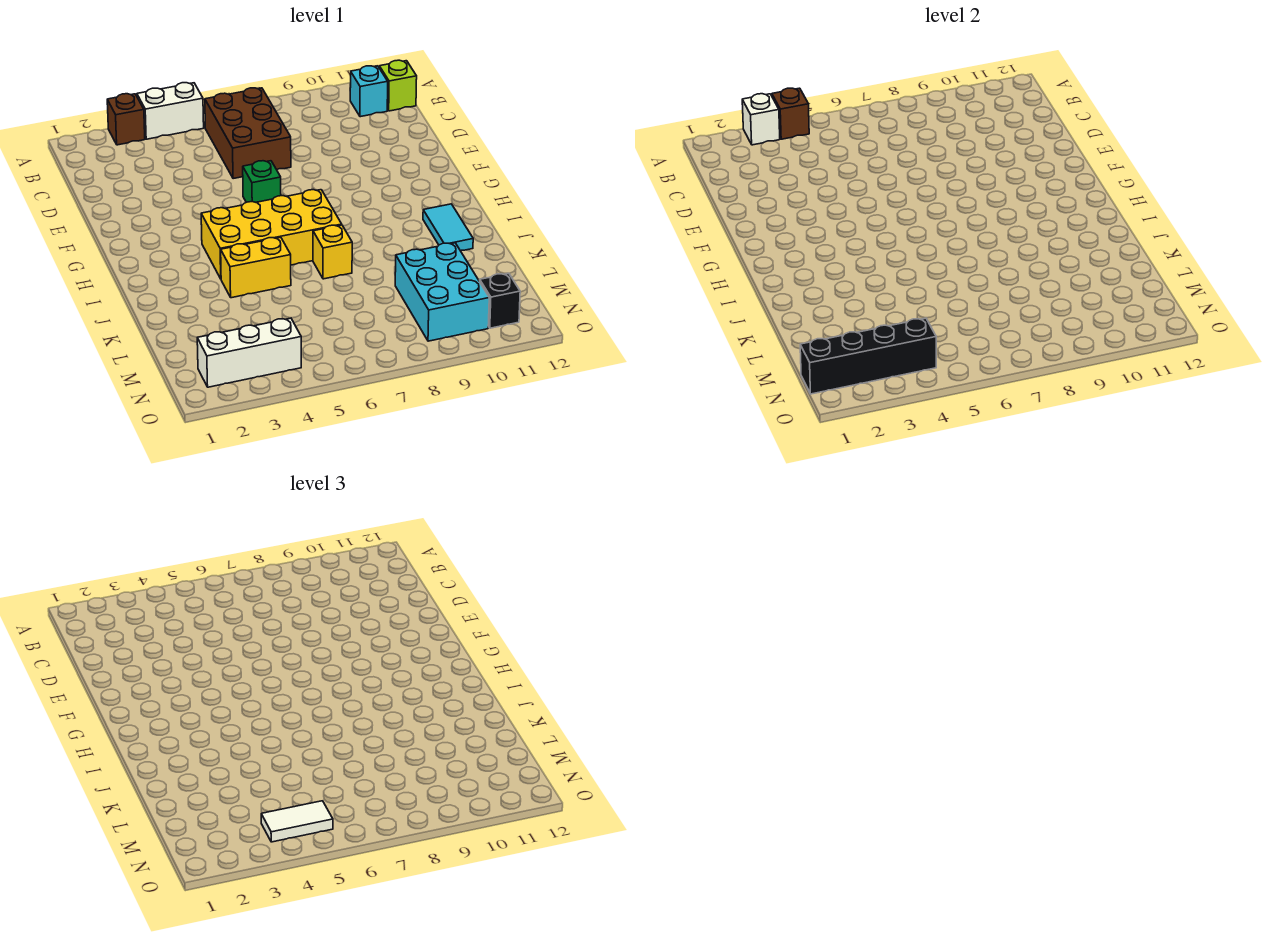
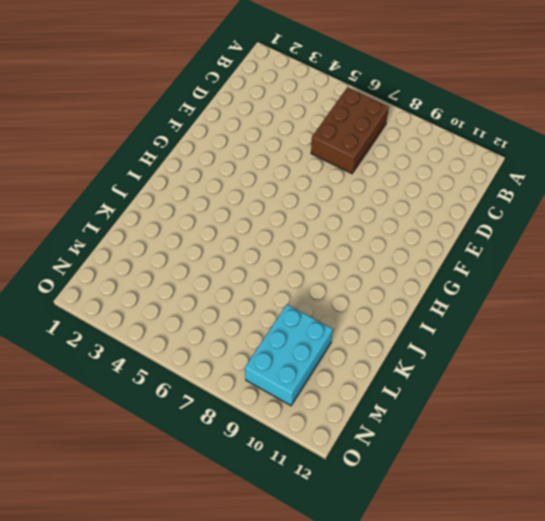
none -> brown brick A3 level 1
none -> white brick A4:A5 level 1
none -> cyan brick B11 level 1

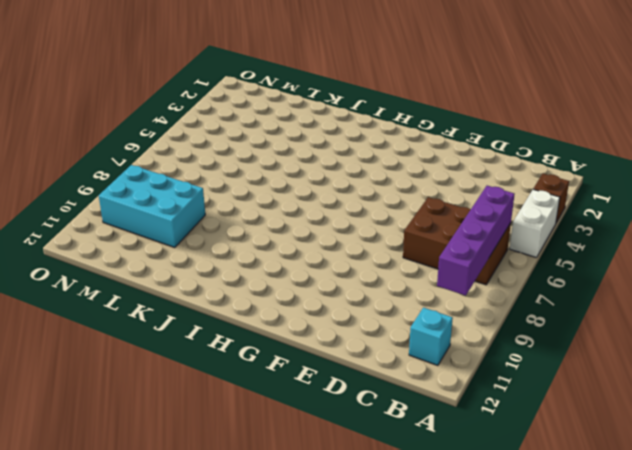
purple brick B6:B9 level 2 -> none
none -> lime brick B12 level 1
none -> green brick F6 level 1
none -> yellow brick H4:I7 level 1

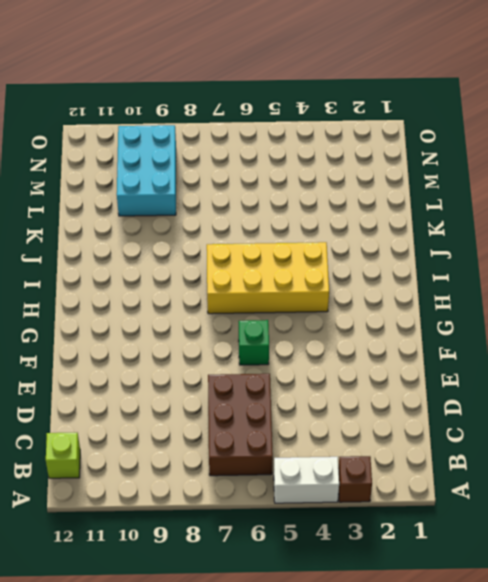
none -> cyan brick B11 level 1
none -> cyan tile I11:J11 level 1
none -> yellow brick J4:J5 level 1

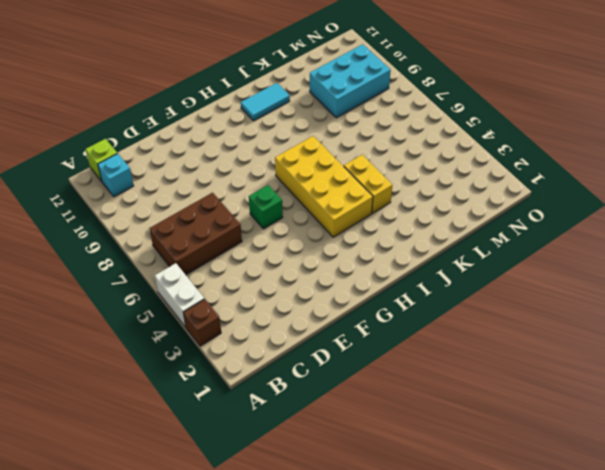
none -> yellow brick J7 level 1
none -> white brick N2:N4 level 1
none -> black brick N11 level 1

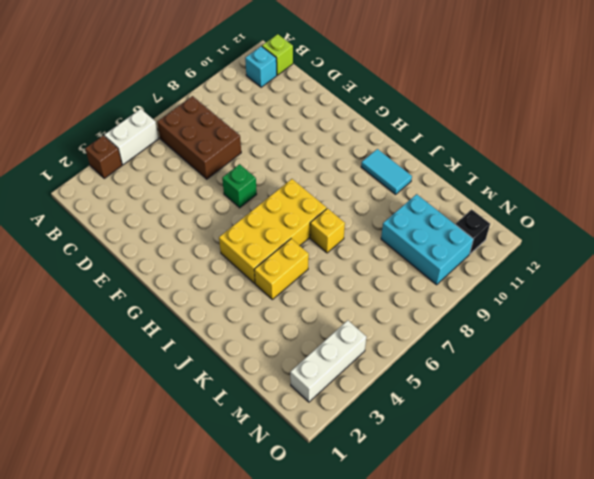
none -> white brick A3 level 2
none -> brown brick A4 level 2
none -> black brick N1:N4 level 2

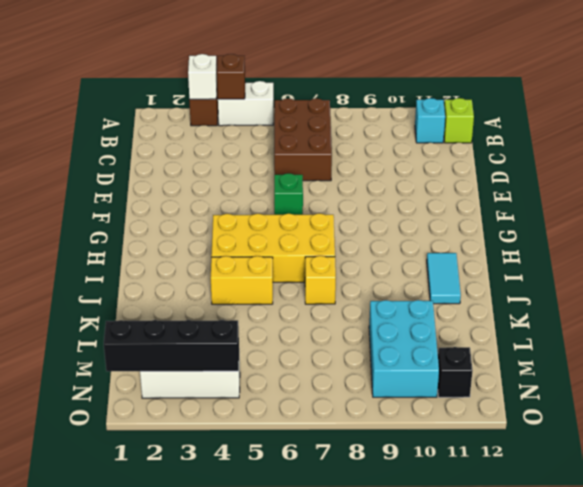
none -> white tile N4:N5 level 3

